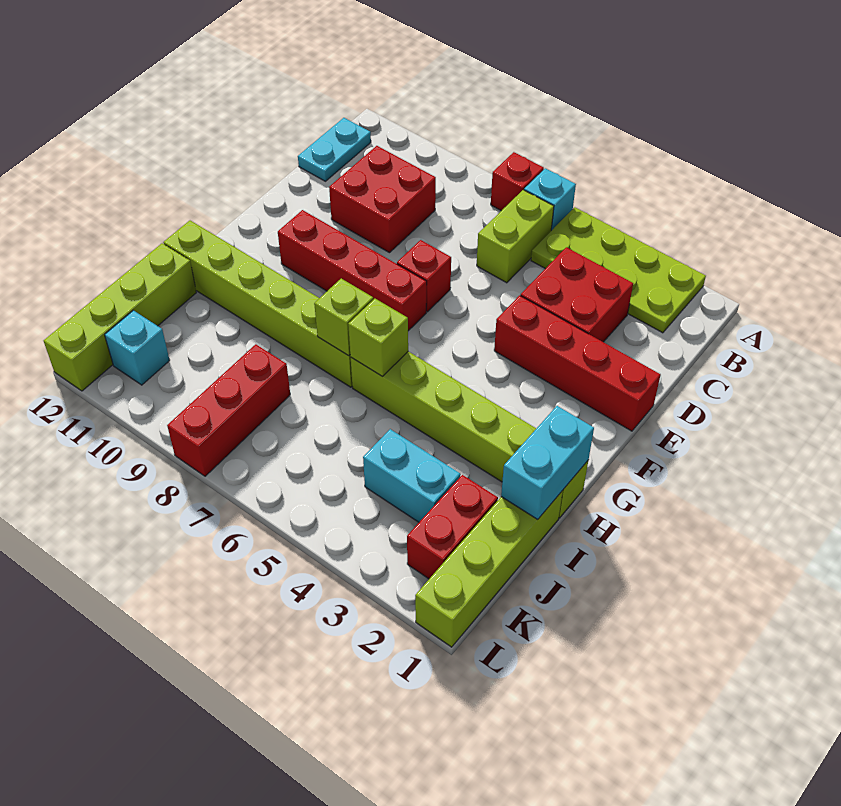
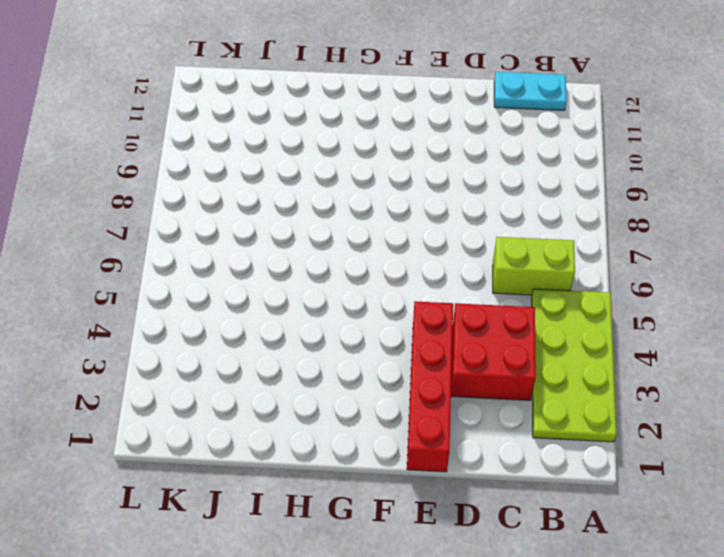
none -> cyan brick A6 level 1
none -> red brick A7 level 1
none -> red brick C9:D10 level 1

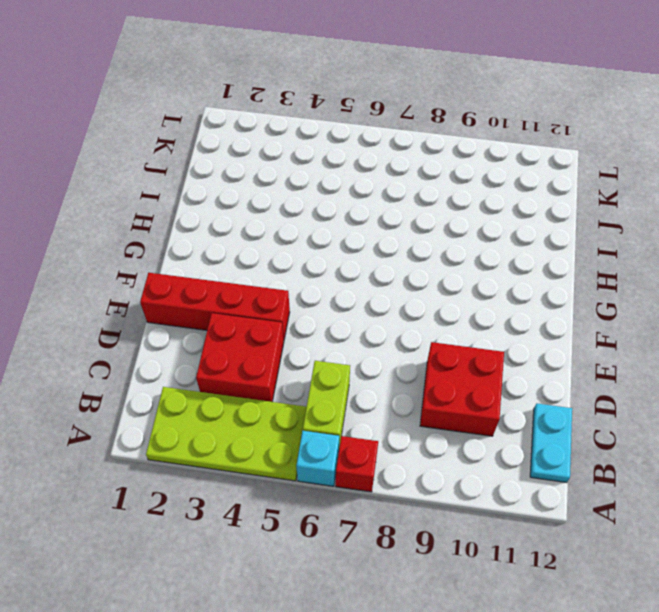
none -> red brick E7 level 1
none -> red brick F7:F10 level 1
none -> lime brick H1:H6 level 1

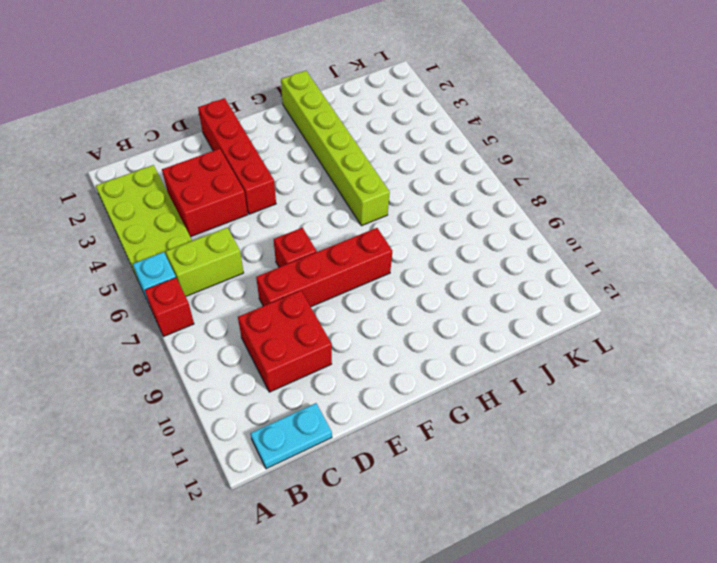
red brick D8:G8 level 1 -> red brick F7:F10 level 1
none -> lime brick H7:H12 level 1
none -> lime brick I1:L1 level 1
none -> lime brick I12:L12 level 1

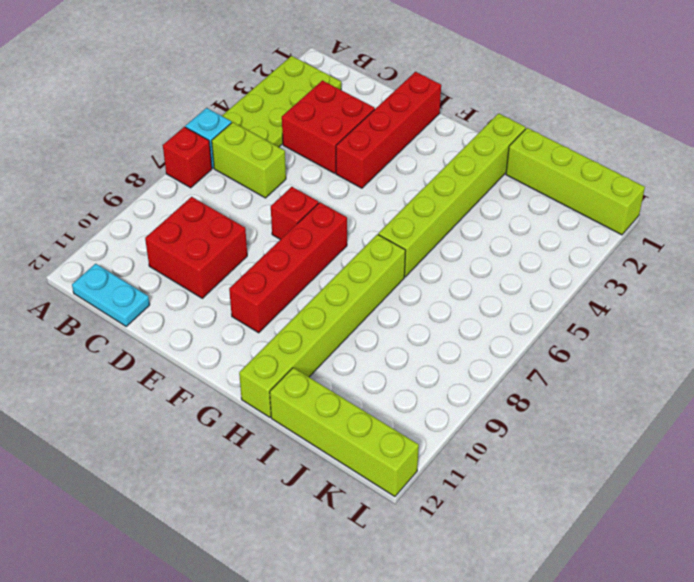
none -> red brick J2:K2 level 1
none -> cyan brick J3:J4 level 1
none -> red brick J8:L8 level 1

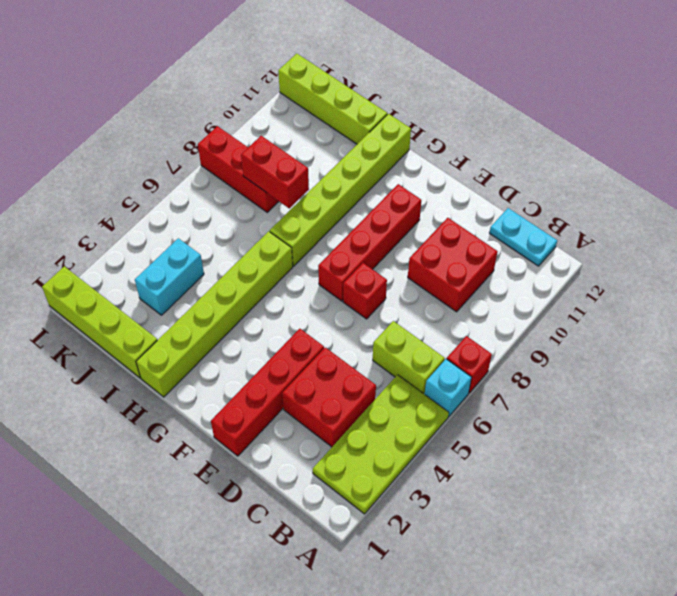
red brick I8:J8 level 2 -> red brick J2:K2 level 1
none -> cyan brick K11 level 1
none -> cyan brick H1:I1 level 2
none -> lime brick H6 level 2

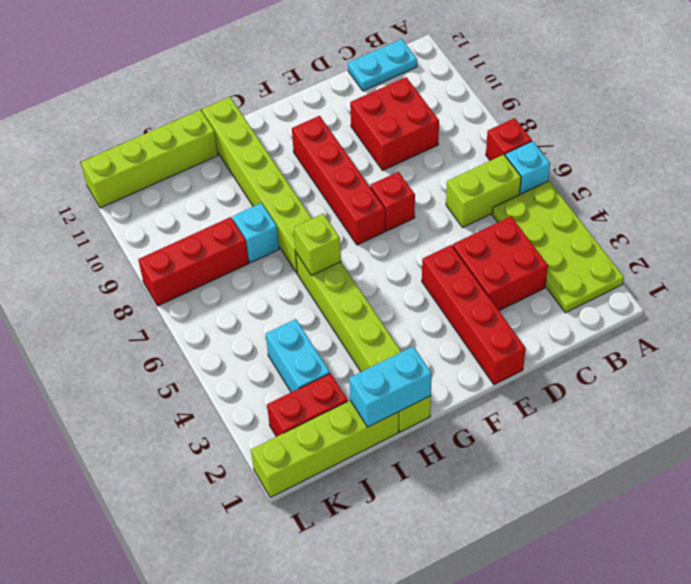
cyan brick I8 level 1 -> cyan brick K11 level 1
none -> lime brick H7 level 2

